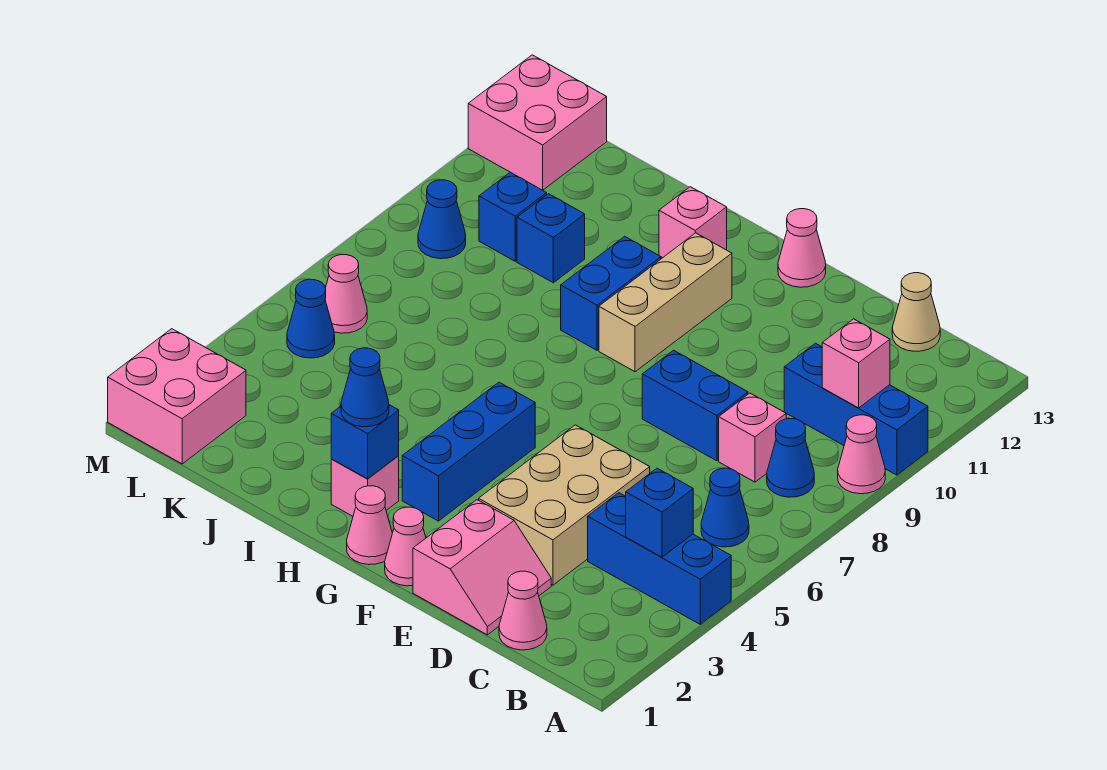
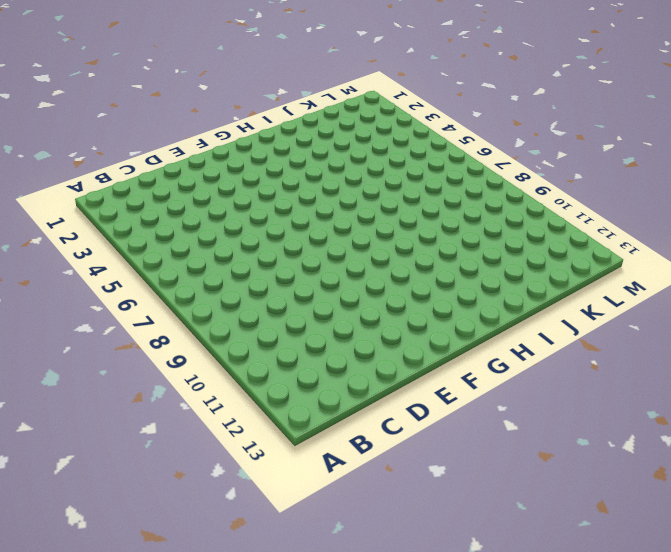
none -> blue brick A4:C4 level 1
none -> pink cone A9 level 1
none -> blue brick A10:C10 level 1
none -> blue cone B6 level 1

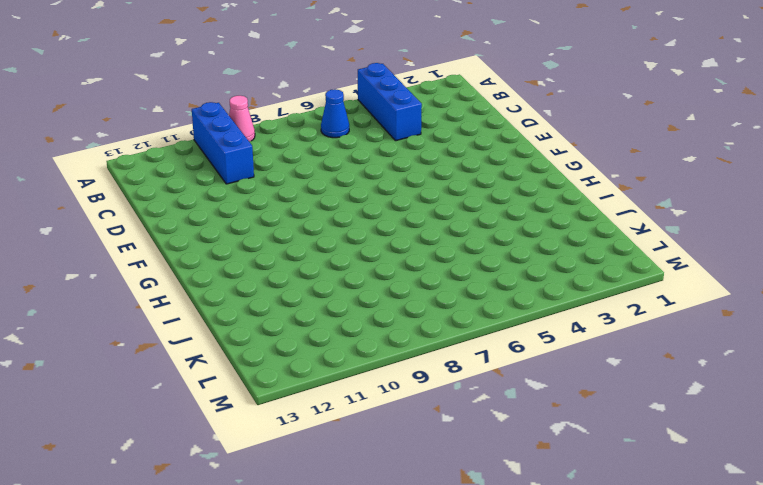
none -> blue cone B8 level 1
none -> pink cone C1 level 1
none -> pink brick C8 level 1
none -> tan cone C13 level 1

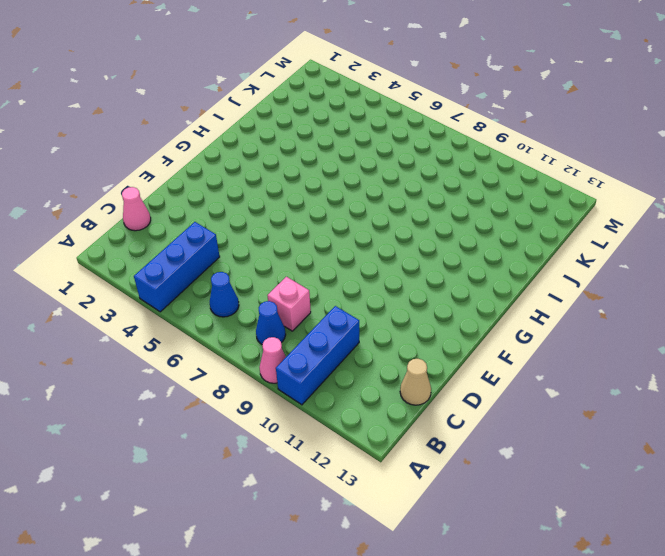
none -> pink slope D1:E2 level 1 top E
none -> tan brick D3:E5 level 1
none -> blue brick D8:E8 level 1
none -> pink cone F1 level 1

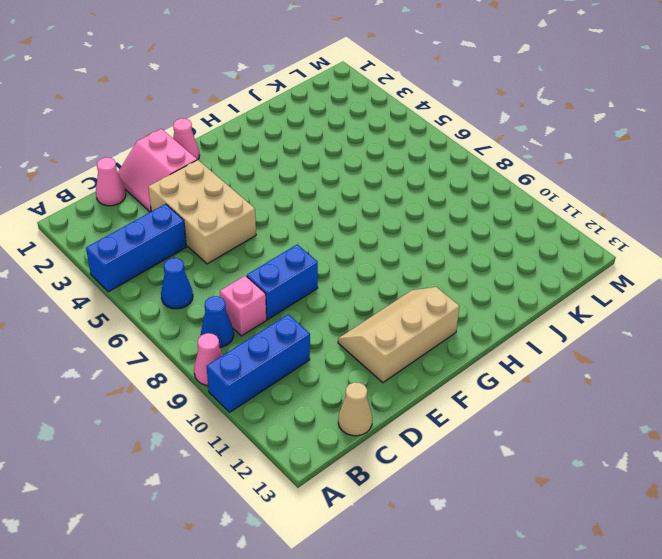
tan slope E11:G12 level 1 top 12 -> tan brick G9:G11 level 1
none -> pink cone F13 level 1
none -> pink cone G1 level 1
none -> blue brick G3:G5 level 1
none -> pink brick H2 level 1

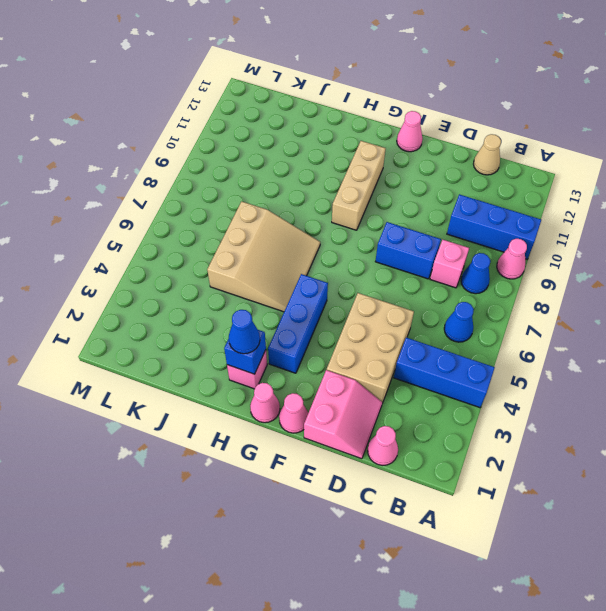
tan slope H5:J7 level 1 top J -> none
none -> blue brick H9:H10 level 1
none -> pink brick H12 level 1
none -> blue brick J10 level 1
none -> blue brick K10 level 1

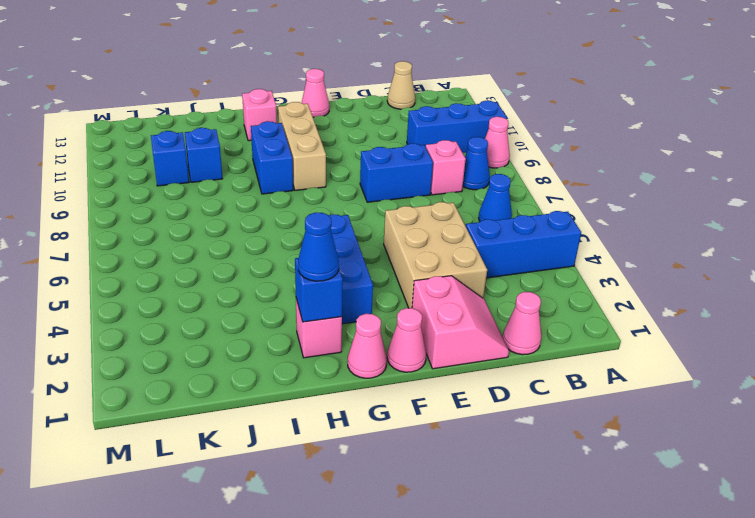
none -> pink brick L1:M2 level 1
none -> blue cone L5 level 1
none -> pink cone L6 level 1
none -> blue cone L9 level 1

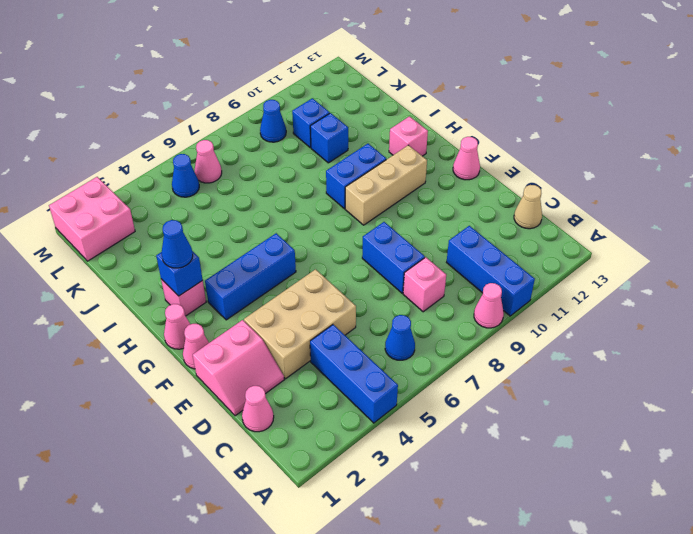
none -> blue cone B8 level 1
none -> pink brick L12:M13 level 1
none -> blue brick B4 level 2
none -> pink brick B10 level 2

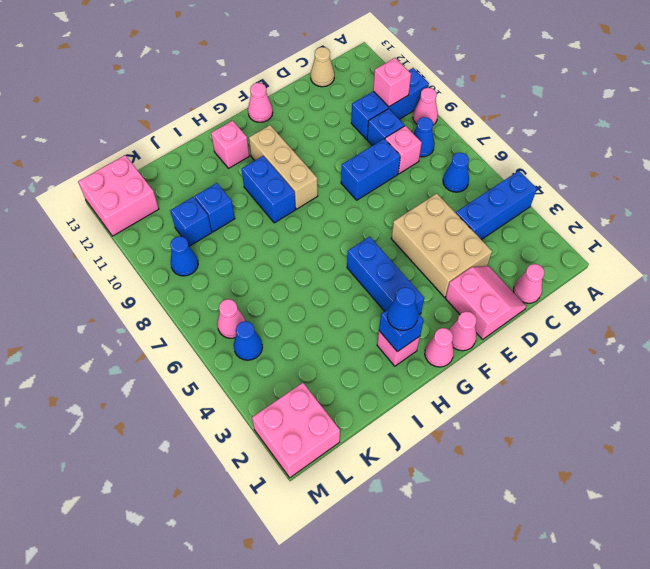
blue brick C9 level 1 -> blue brick B4 level 2

